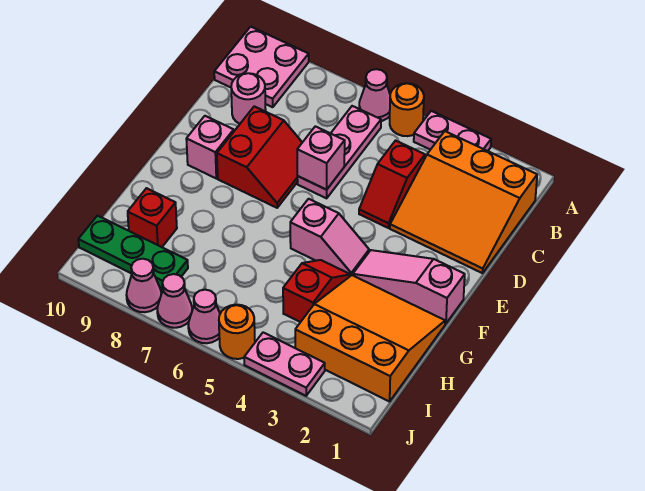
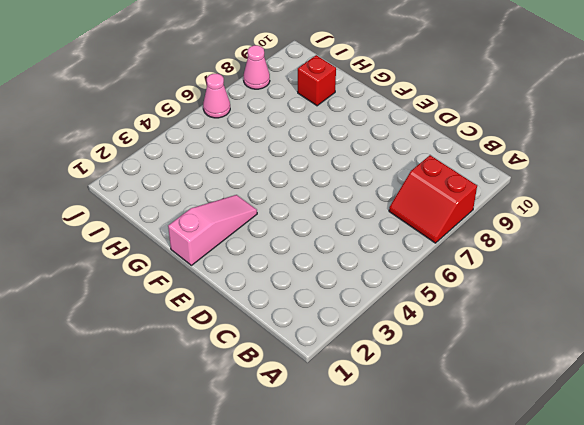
red slope A7:B8 level 1 top 8 -> red slope D7:E8 level 1 top 8
none -> pink plate A3:A4 level 1
none -> orange round brick A5 level 1
none -> pink cone A6 level 1

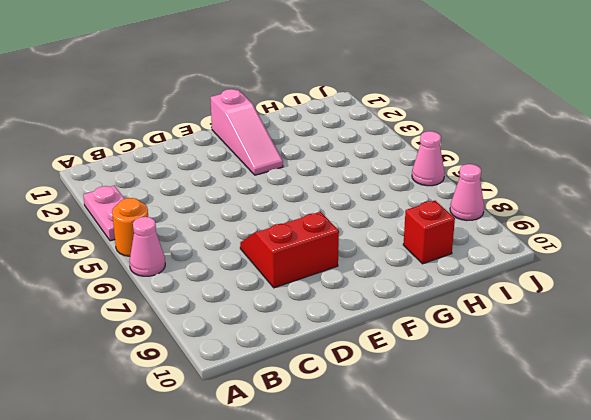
none -> pink plate A9:B10 level 1
none -> orange slope B1:D3 level 1 top B
none -> pink plate B6:D6 level 1

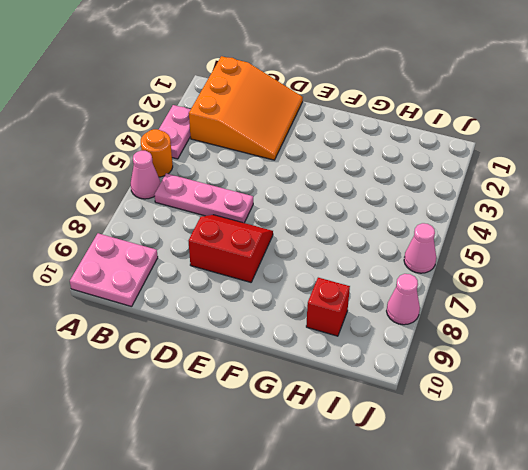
none -> red slope C4:D4 level 1 top C
none -> pink round brick C9 level 1
none -> pink brick E9 level 1

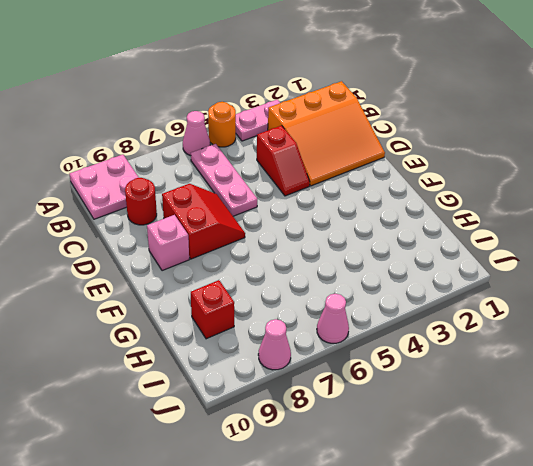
red round brick C9 level 1 -> pink round brick C9 level 1
none -> pink slope F1:F3 level 1 top 1
none -> pink slope F4:F5 level 1 top 5
none -> orange slope G1:I3 level 1 top I

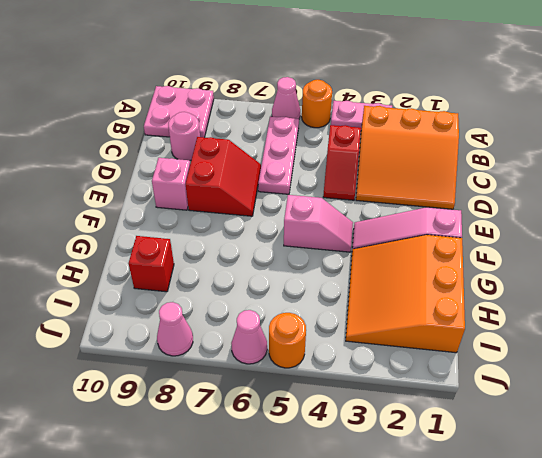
orange slope G1:I3 level 1 top 1 -> orange slope G1:I3 level 1 top I
none -> red slope G4:H4 level 1 top H
none -> green plate I8:I10 level 1
none -> pink plate J3:J4 level 1

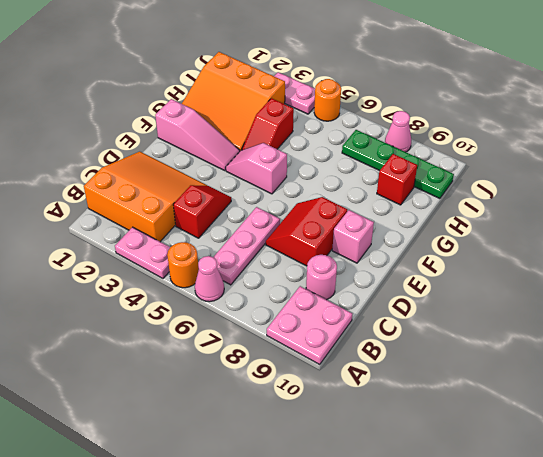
green plate I7:I10 level 1 -> green plate I8:I10 level 1
none -> pink cone J6 level 1
none -> pink cone J7 level 1
none -> pink brick D6 level 2

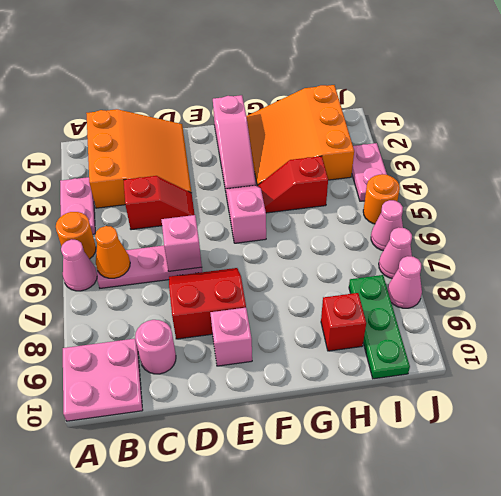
orange cone B6 level 2 -> none

